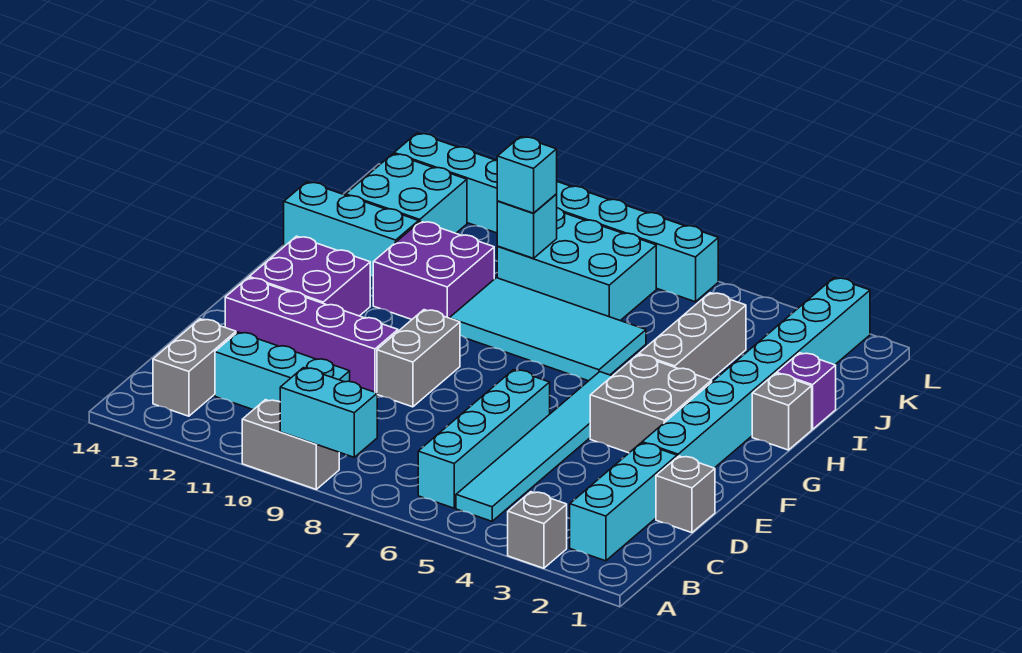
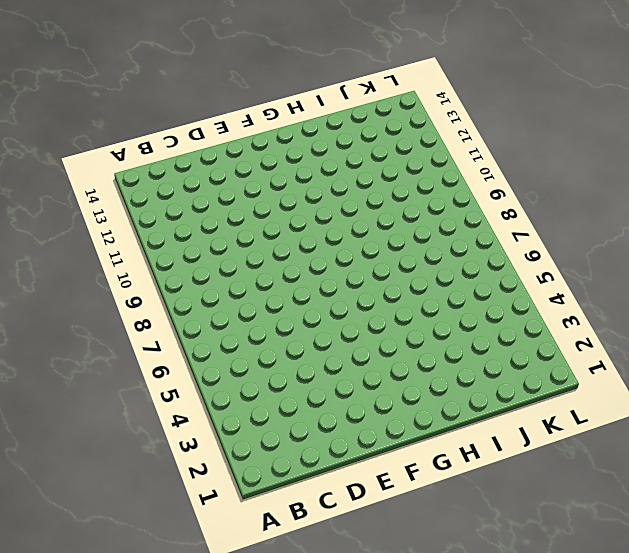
none -> grey brick A3 level 1
none -> grey brick A9:A10 level 1
none -> cyan brick B2:D2 level 1

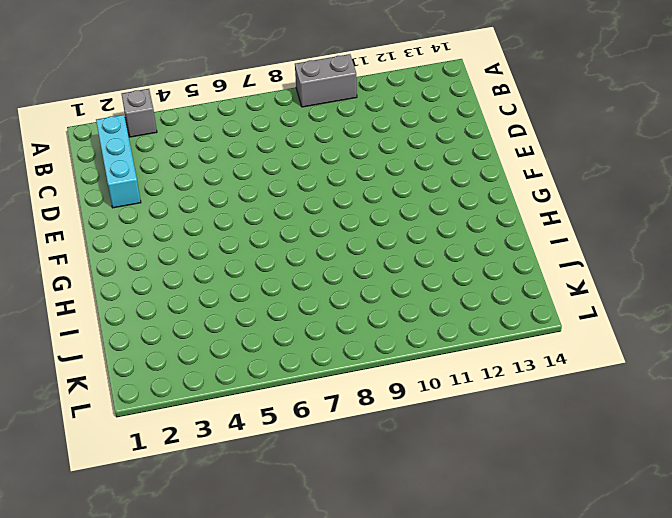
none -> cyan tile B5:G5 level 1
none -> cyan brick B6:E6 level 1
none -> grey brick B13:C13 level 1

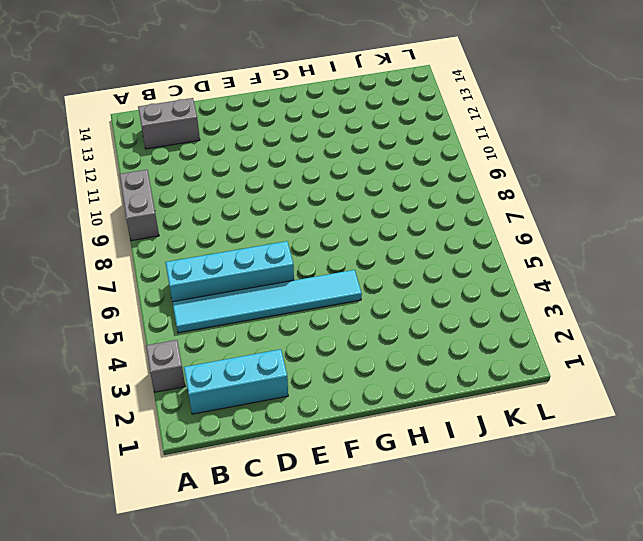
none -> cyan brick C10:C12 level 1
none -> grey brick D1 level 1
none -> cyan brick E2:L2 level 1

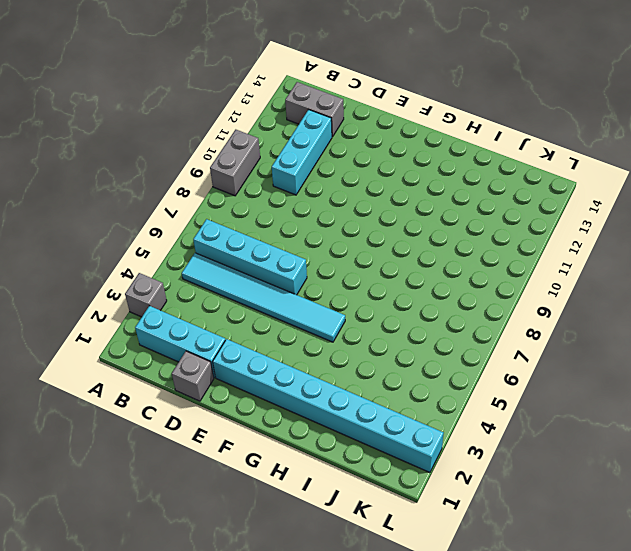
none -> grey brick E9:F9 level 1
none -> purple brick E10:E13 level 1
none -> grey brick F3:G4 level 1

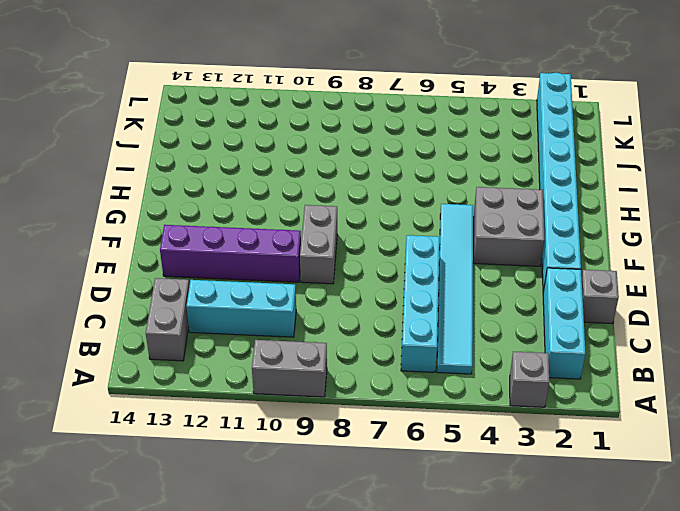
none -> purple brick F12:G13 level 1
none -> grey brick H1 level 1
none -> grey brick H4:J4 level 1

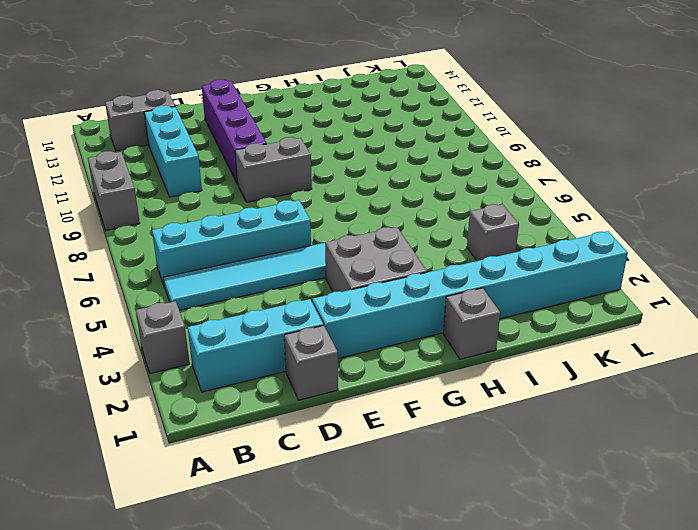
grey brick J4 level 1 -> grey brick H4:J4 level 1
none -> purple brick F12:G13 level 1
none -> cyan tile H6:I9 level 1
none -> purple brick H10:I11 level 1

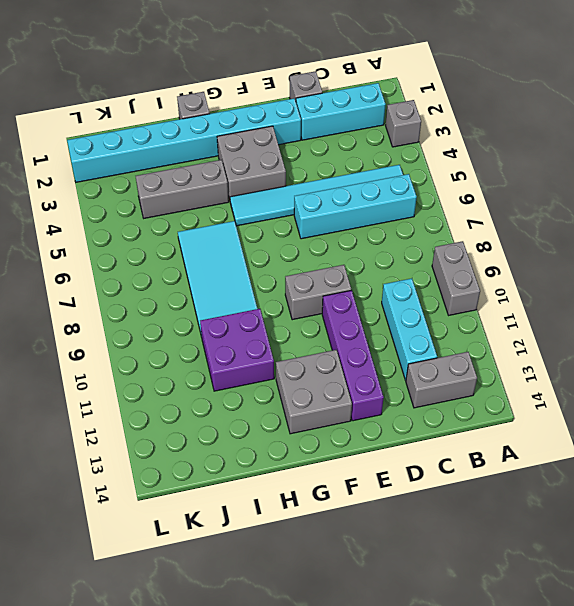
grey brick F12:G13 level 1 -> purple brick F12:G13 level 1
none -> purple brick I1 level 1
none -> cyan brick I12:I14 level 1
none -> cyan brick J7:K9 level 1

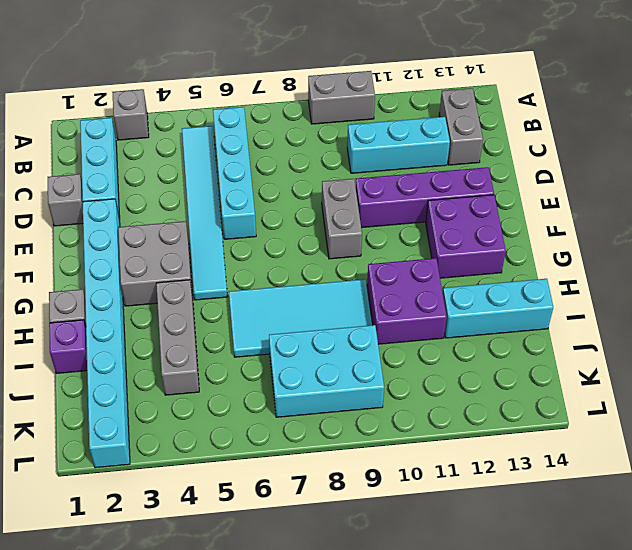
none -> cyan brick J12:K13 level 1
none -> cyan brick L6:L13 level 1
none -> cyan brick A8:A9 level 2

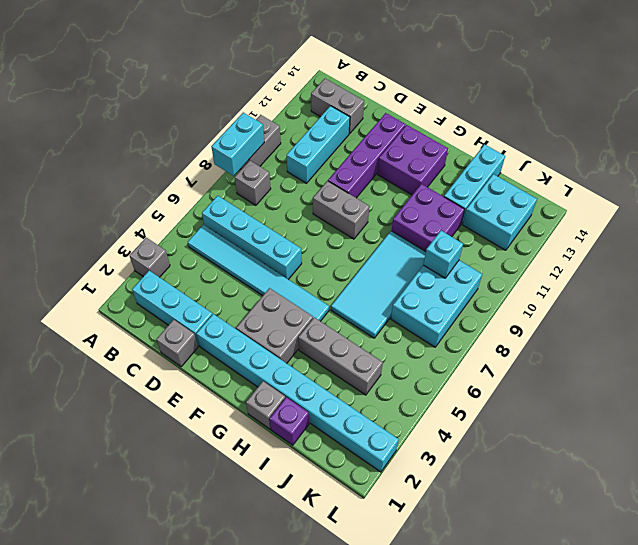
grey brick B8 level 1 -> none
none -> cyan brick L6:L13 level 1
none -> cyan brick J9 level 3

